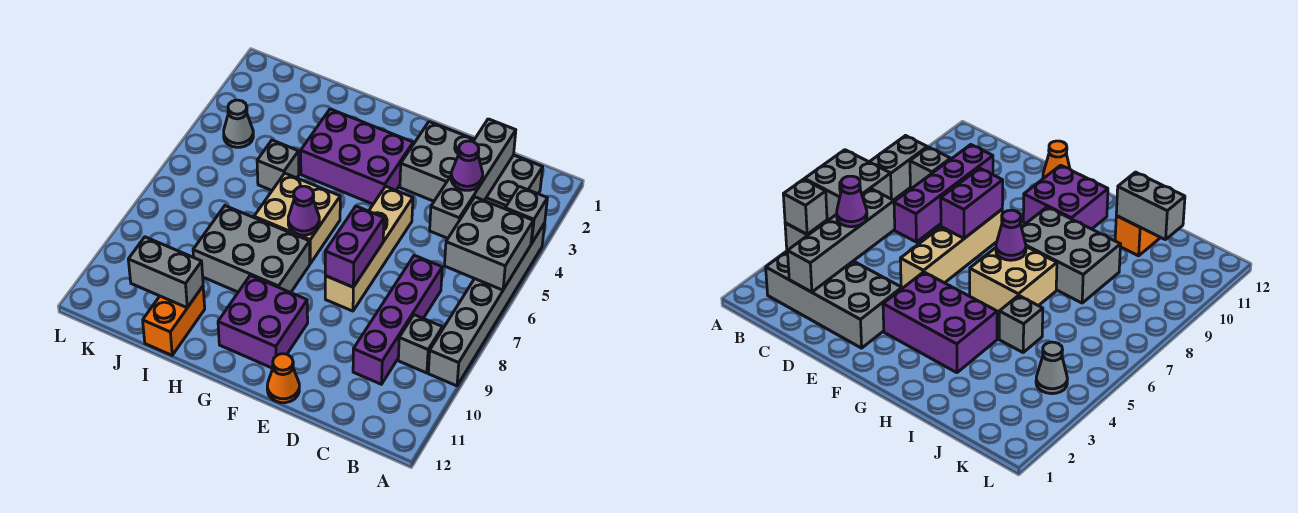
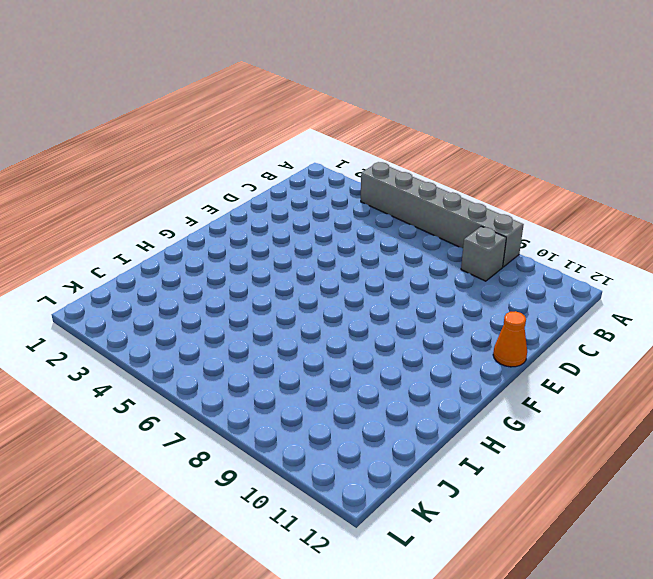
none -> grey brick B2:E3 level 1
none -> purple brick C7:C10 level 1
none -> tan brick E5:E8 level 1

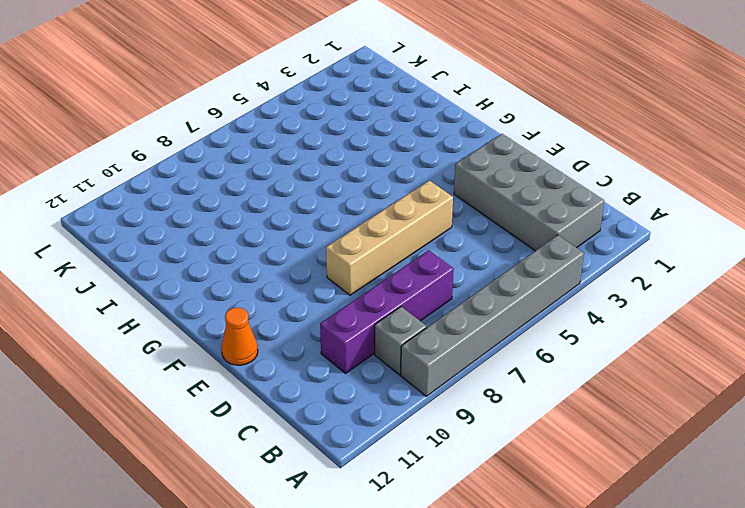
none -> purple brick F3:H4 level 1
none -> purple brick F10:G11 level 1
none -> tan brick G6:H7 level 1

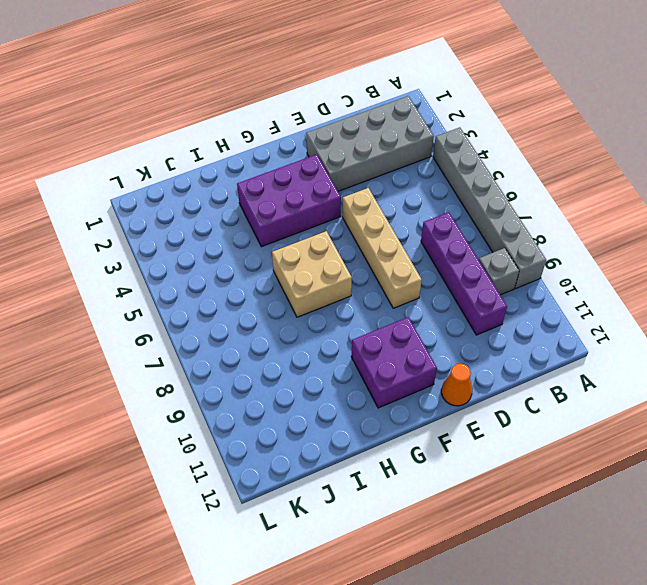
none -> grey brick G8:I9 level 1
none -> grey brick I5 level 1
none -> orange brick I11:I12 level 1

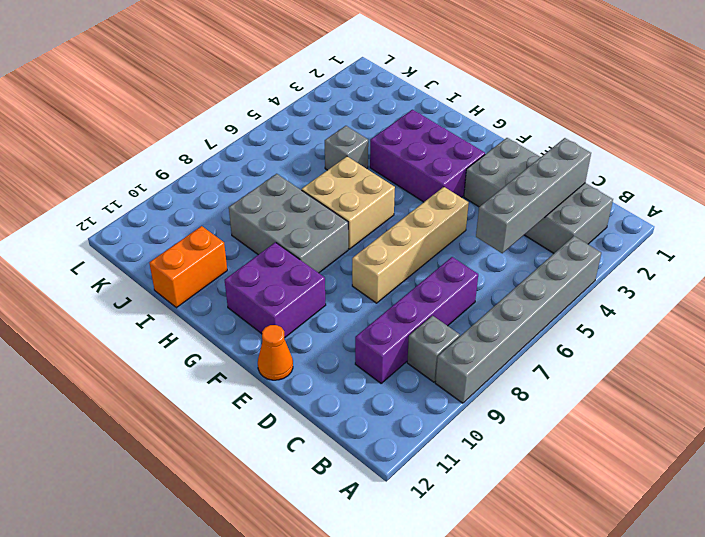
none -> grey cone K4 level 1
none -> grey brick A4 level 2
none -> grey brick A5:B6 level 2

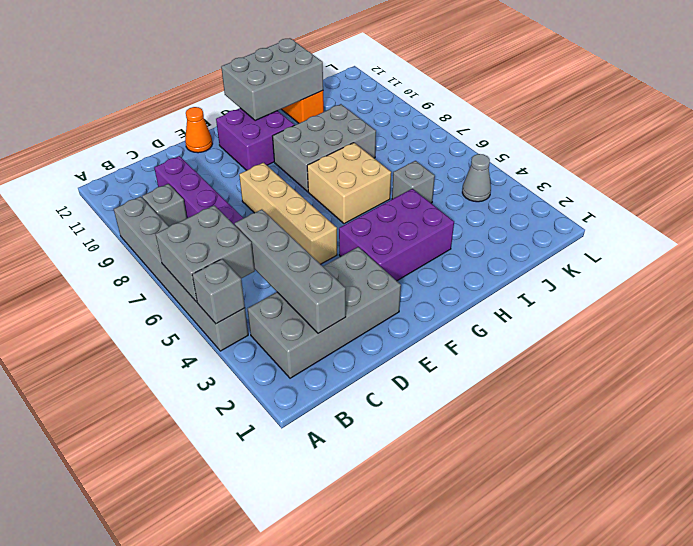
grey brick G11:I12 level 2 -> grey brick I11:J11 level 2
none -> purple brick E7:E8 level 2
none -> purple cone G7 level 2
none -> purple cone C4 level 3

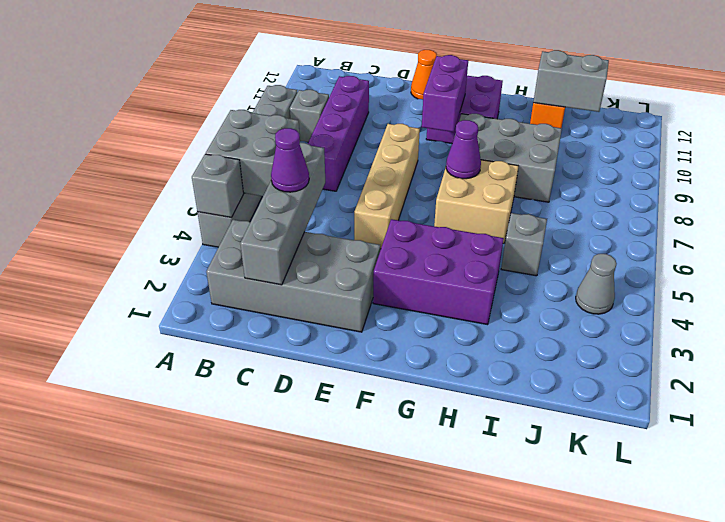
purple brick F9:F10 level 2 -> purple brick E7:E8 level 2

